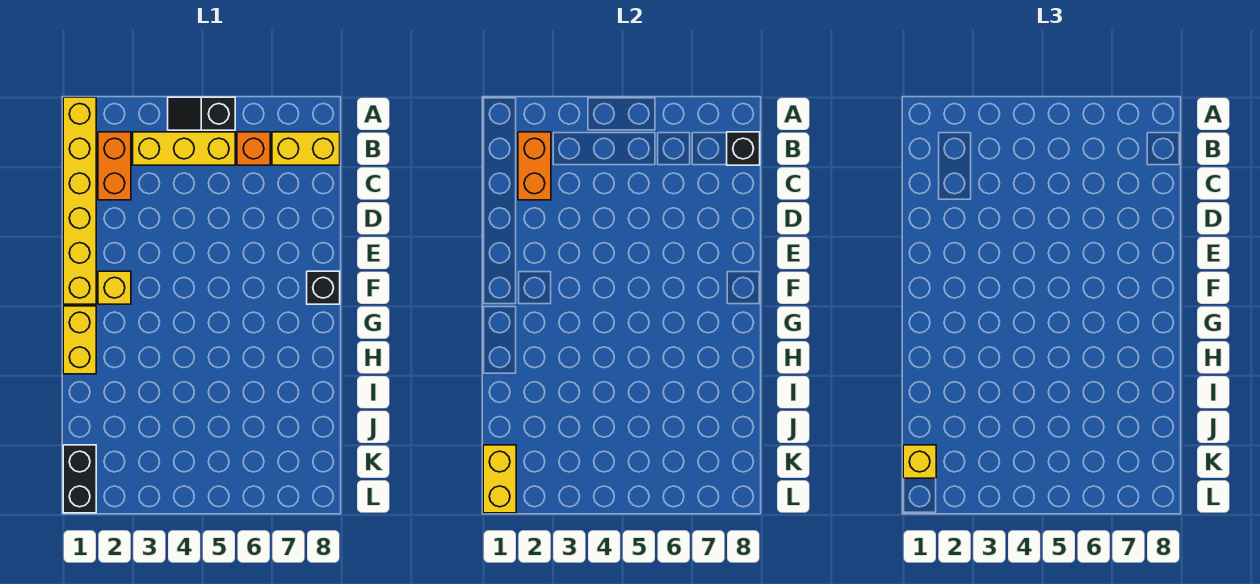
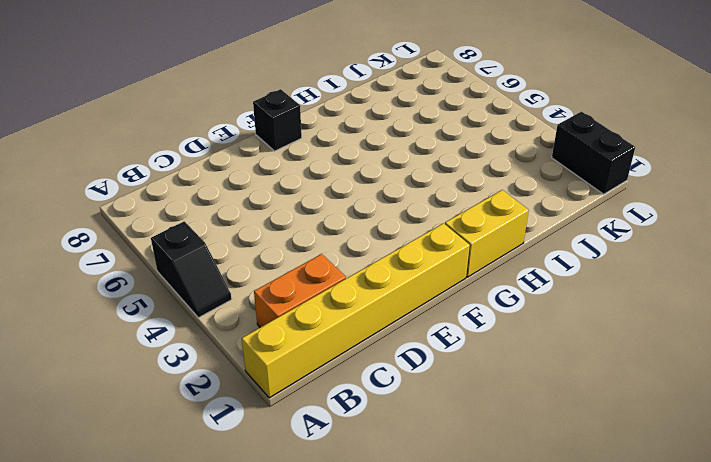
black brick L1:L2 level 1 -> black brick K1:L1 level 1
none -> yellow brick B3:B5 level 1
none -> orange brick B6 level 1
none -> yellow brick B7:B8 level 1

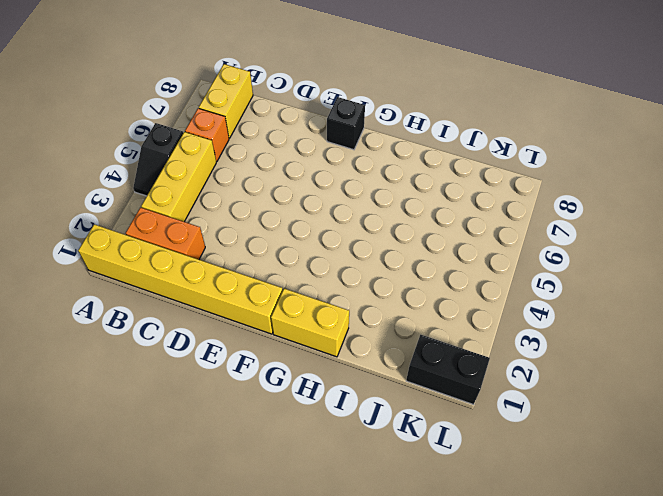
none -> yellow brick F2 level 1
none -> orange brick B2:C2 level 2
none -> black brick B8 level 2

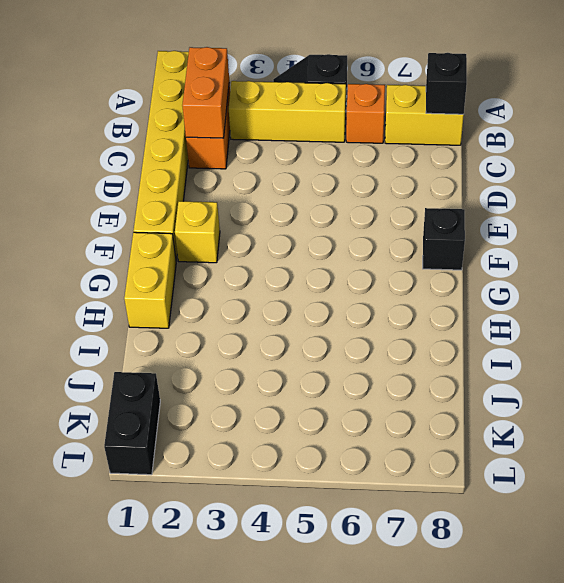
none -> yellow brick K1:L1 level 2
none -> yellow brick K1 level 3

